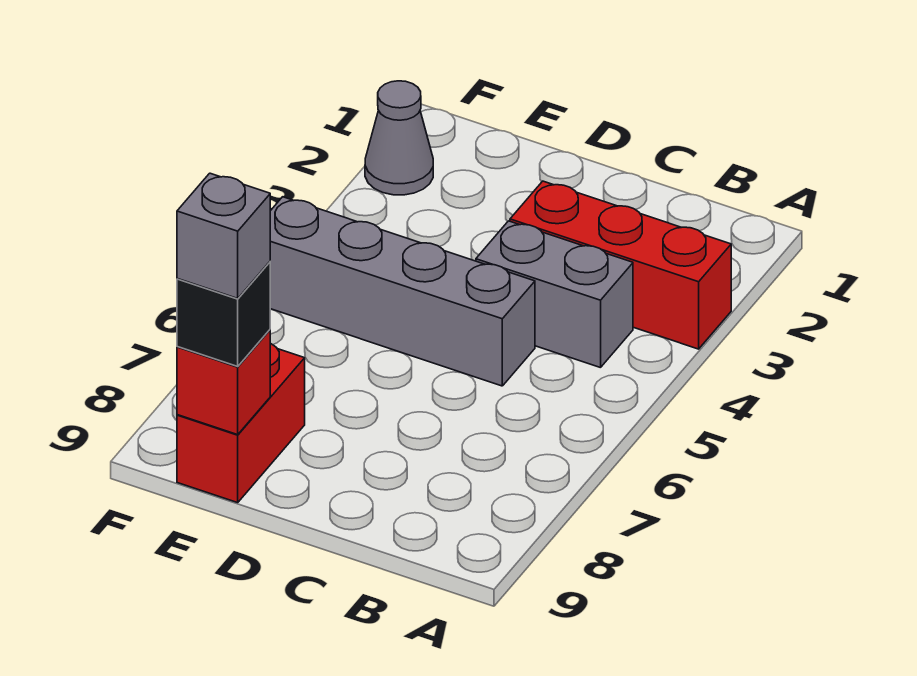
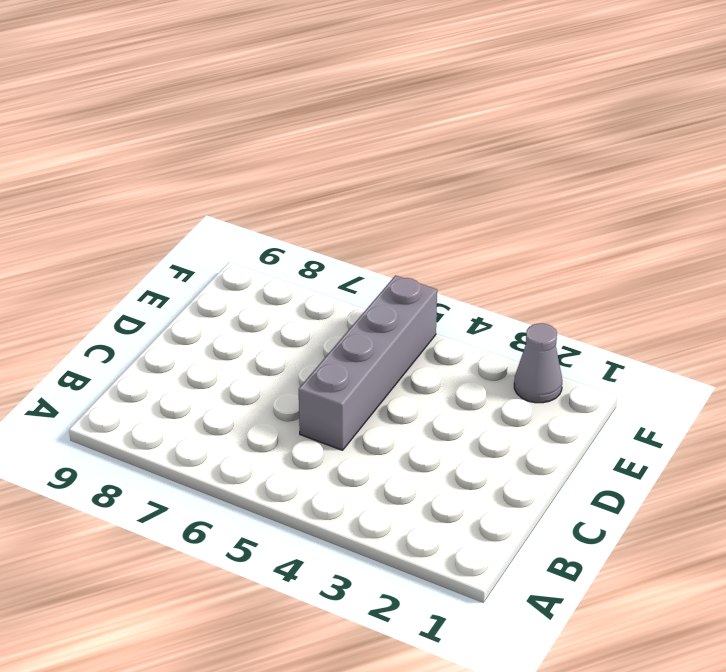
none -> red brick A3:C3 level 1
none -> grey brick B4:C4 level 1

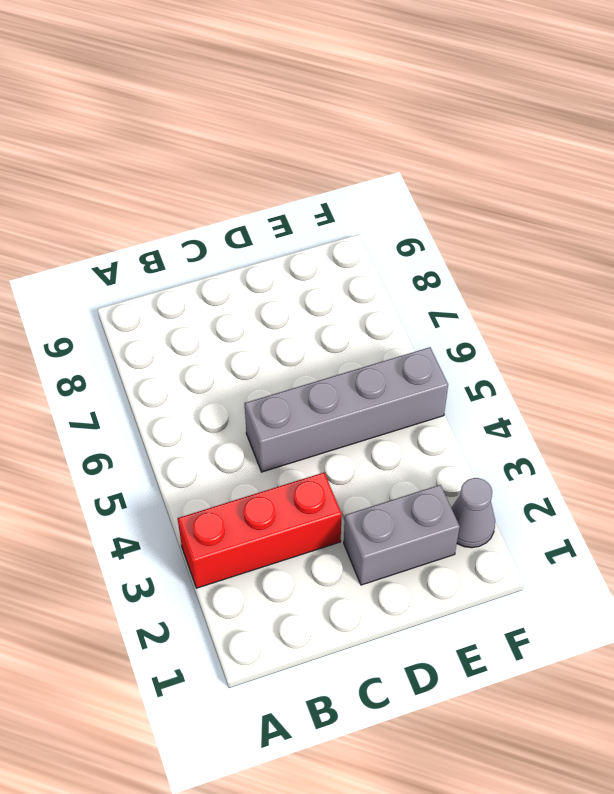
grey brick D2:E2 level 1 -> grey brick B4:C4 level 1
none -> red brick E8:E9 level 1
none -> red brick E9 level 2

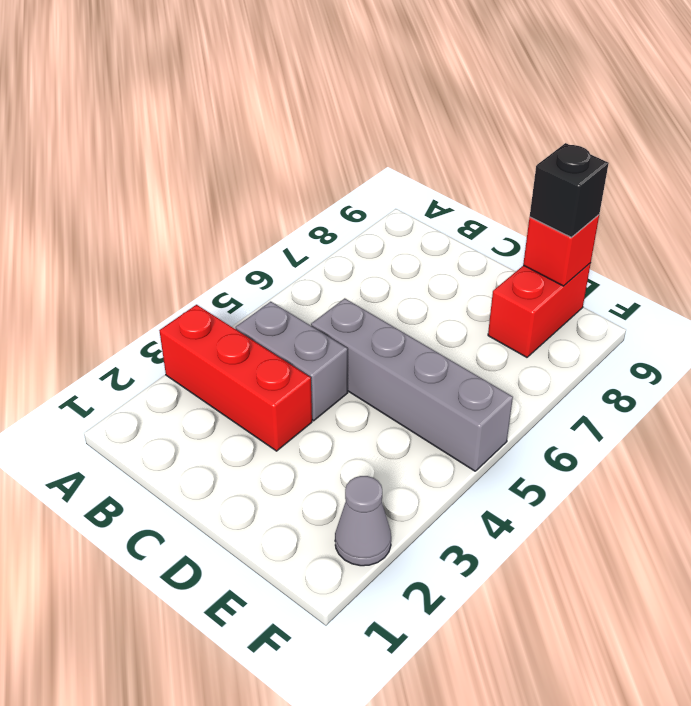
none -> grey brick E9 level 4

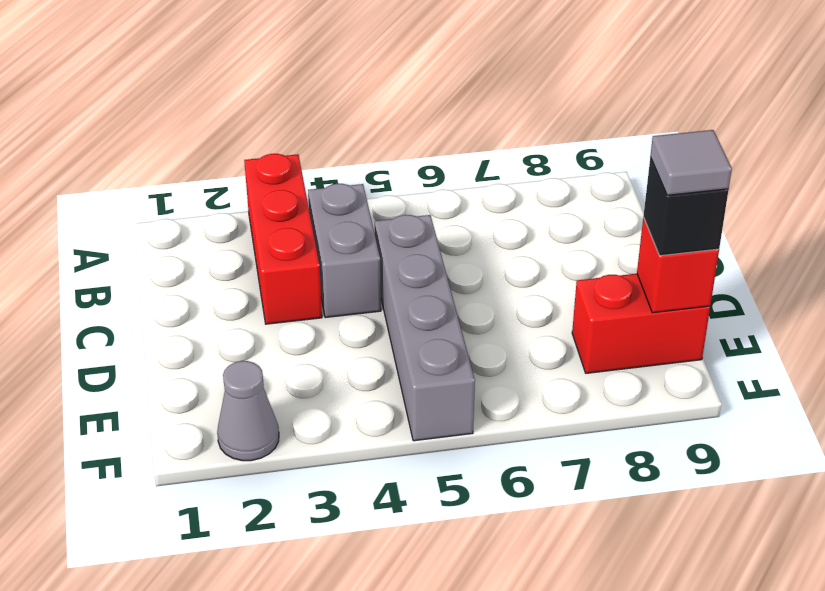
grey tile E9 level 4 -> grey brick E9 level 4

